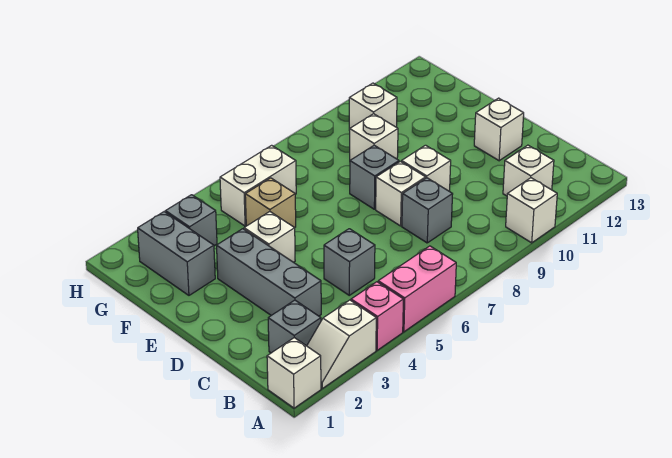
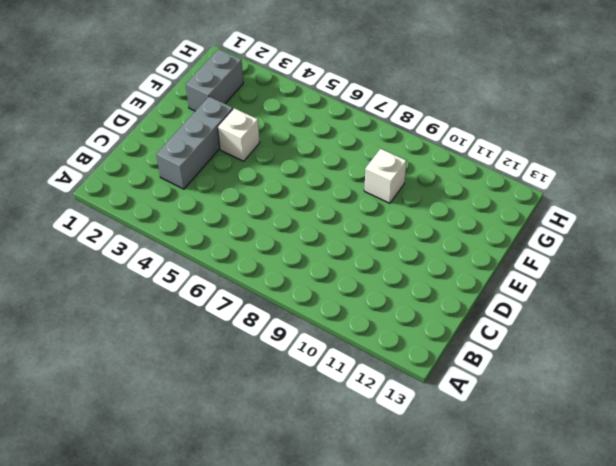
none -> white brick A1 level 1
none -> white slope A2:A3 level 1 top 3
none -> pink brick A4 level 1

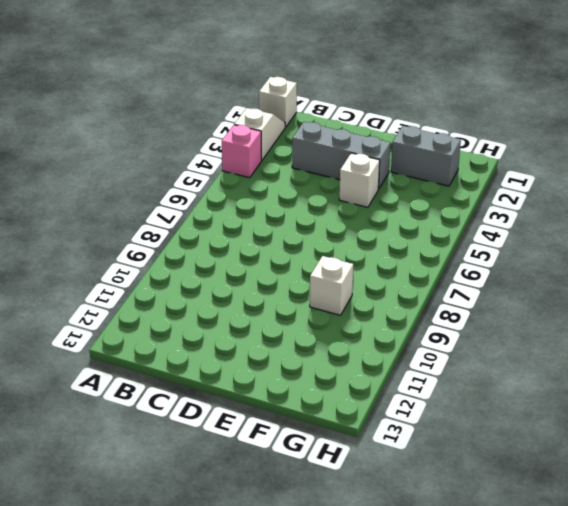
none -> pink brick A5:A6 level 1
none -> white brick A10 level 1
none -> grey brick B2 level 1

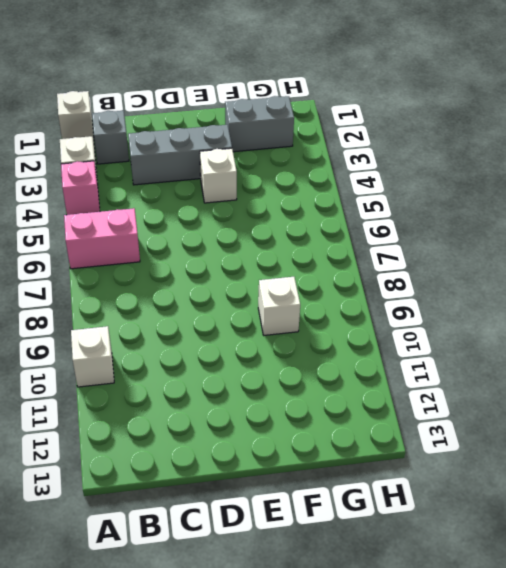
pink brick A6:B6 level 1 -> pink brick A5:A6 level 1
none -> white brick B11 level 1
none -> grey brick C5 level 1
none -> grey brick C8 level 1

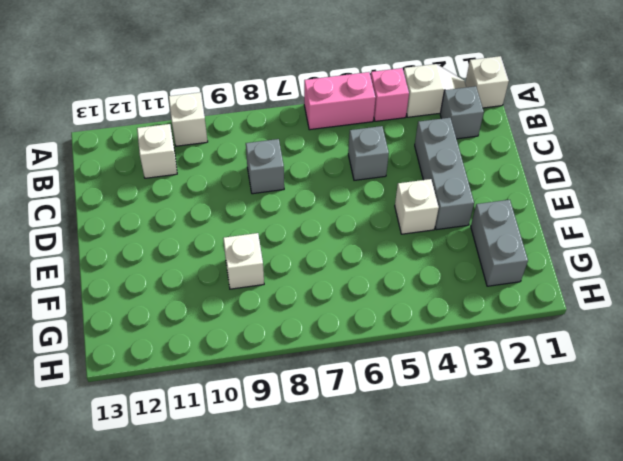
none -> white brick D8 level 1
none -> white brick D9 level 1
none -> white brick D12 level 1

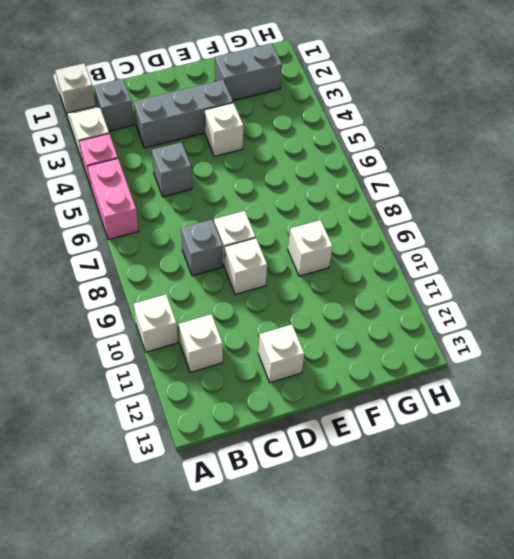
none -> grey brick E8 level 1
none -> tan brick F5 level 1
none -> grey brick G3 level 1

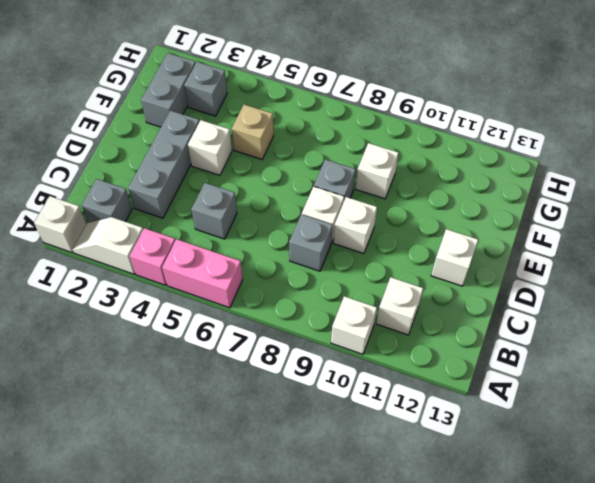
none -> white brick G5:G6 level 1
none -> white brick G10 level 1

